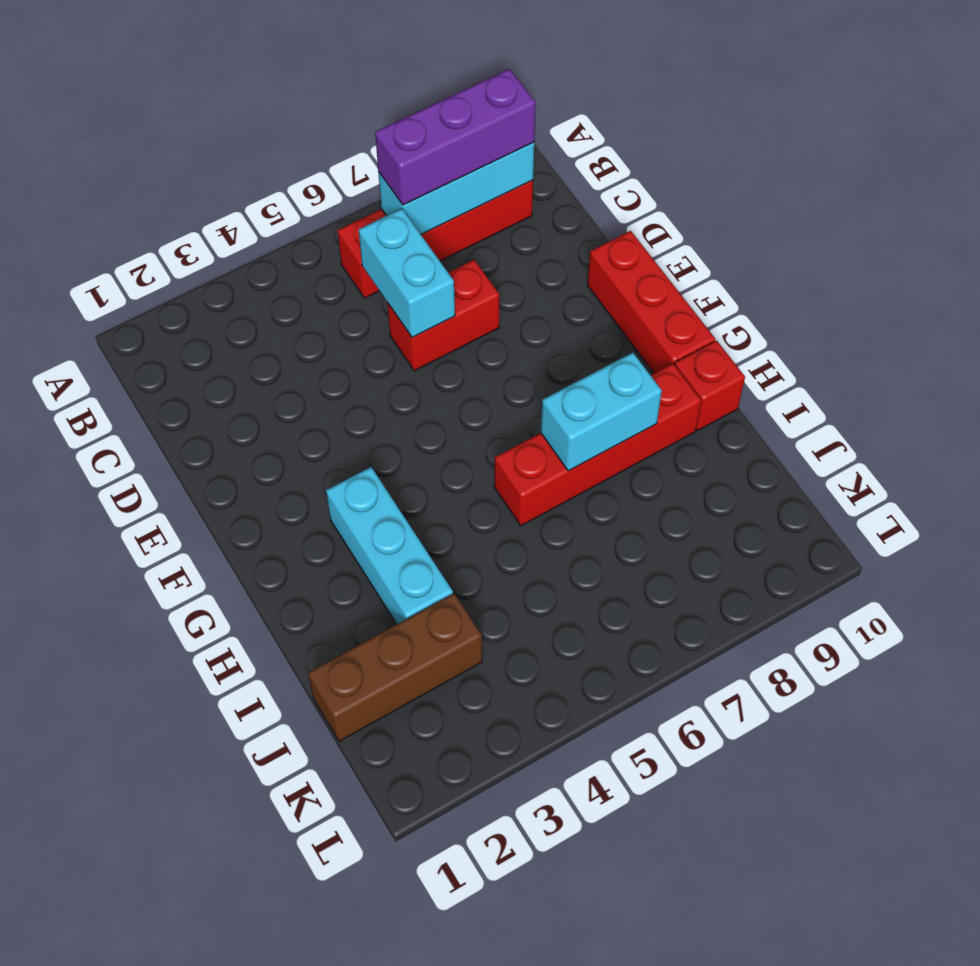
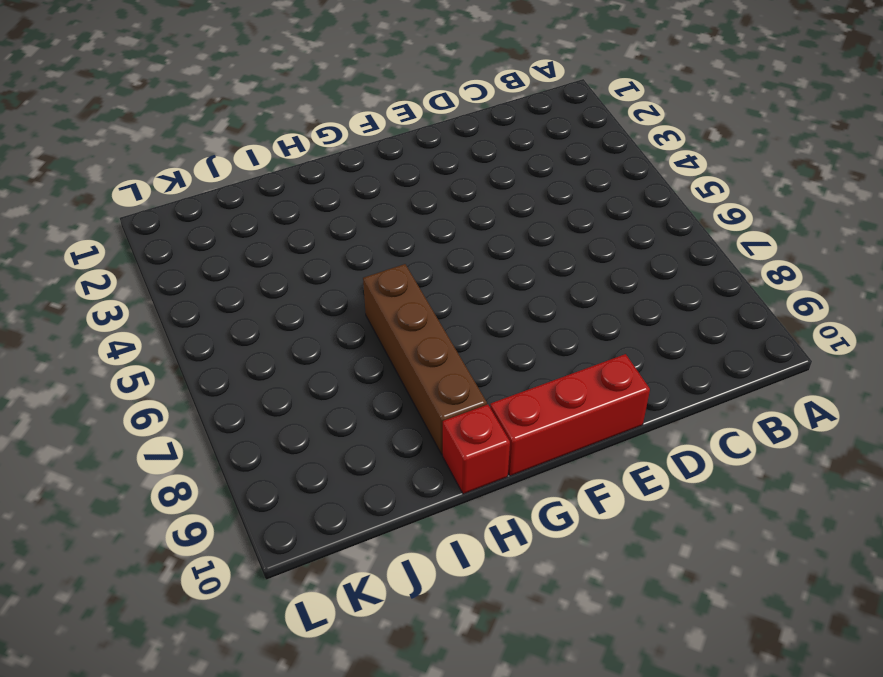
brown brick H6:H9 level 1 -> red brick H6:H9 level 1
none -> red brick B6:B9 level 1
none -> red brick D6:D7 level 1

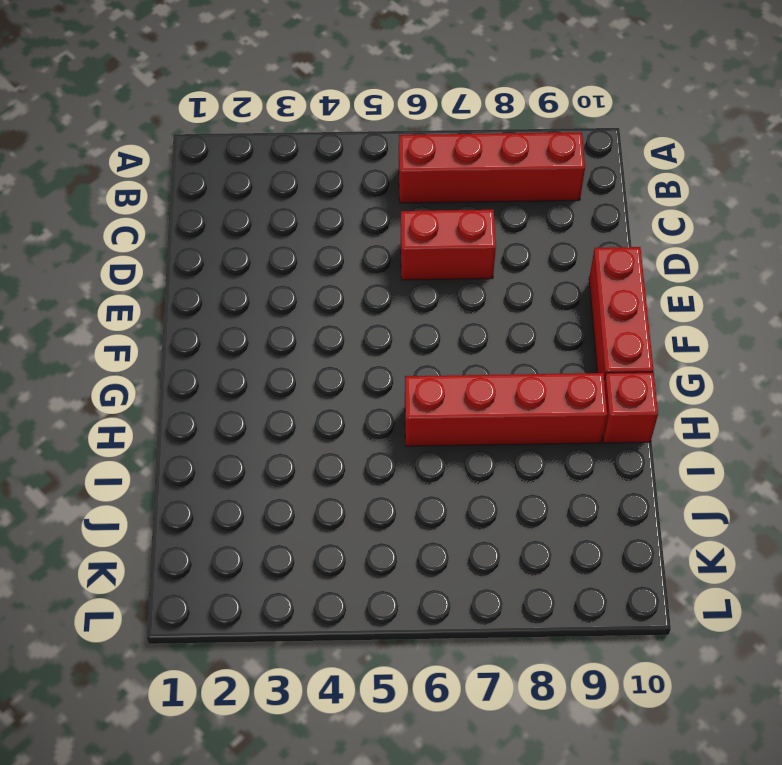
none -> cyan brick G3:I3 level 1
none -> brown brick J1:J3 level 1

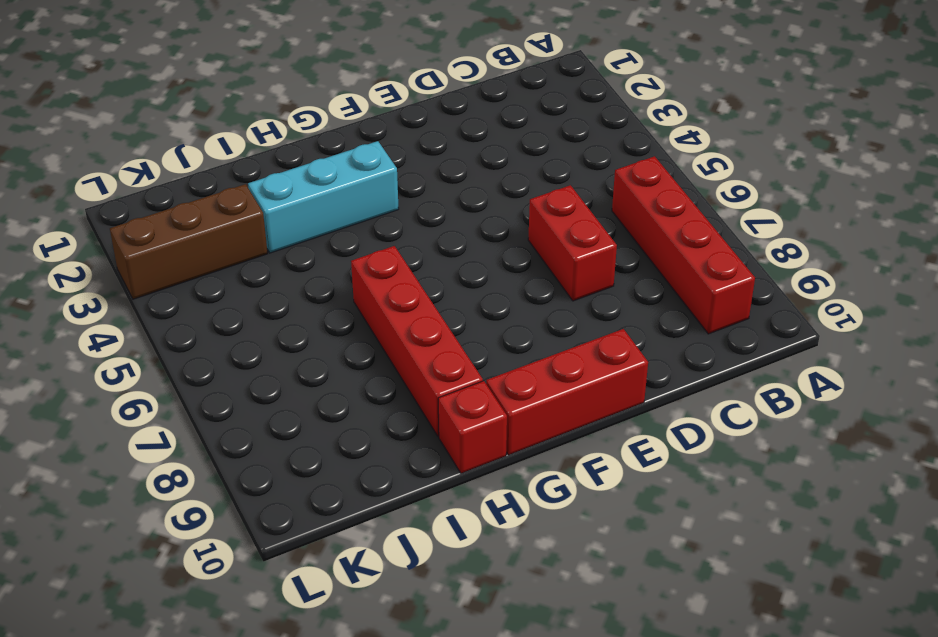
brown brick J3:L3 level 1 -> brown brick J1:J3 level 1
none -> cyan brick B7:B9 level 2
none -> cyan brick C6:D6 level 2

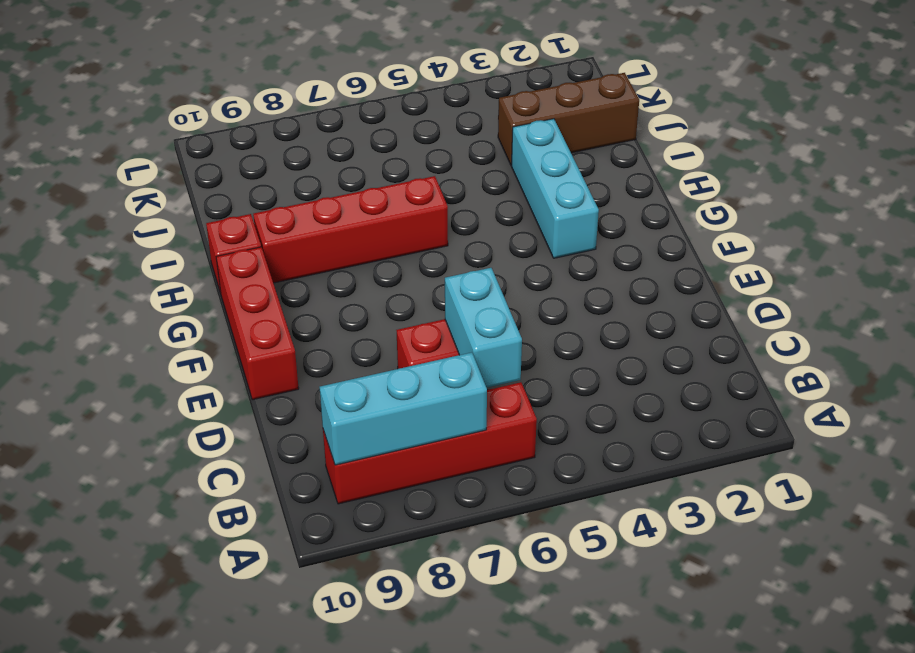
none -> cyan brick H7:H8 level 2
none -> purple brick B7:B9 level 3

